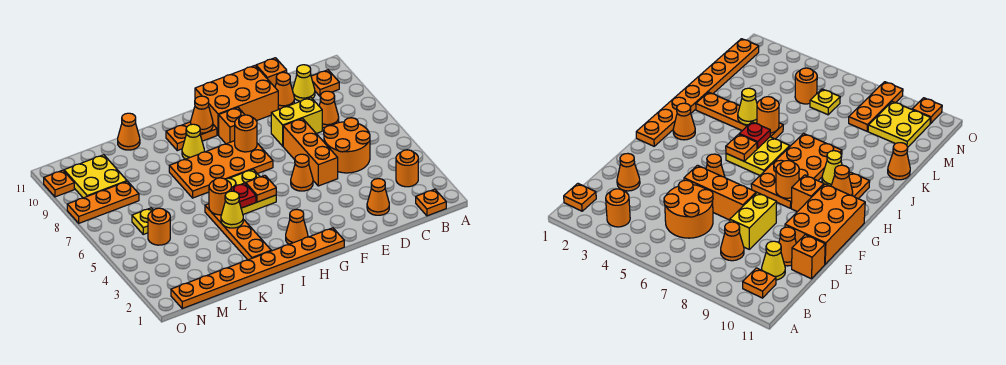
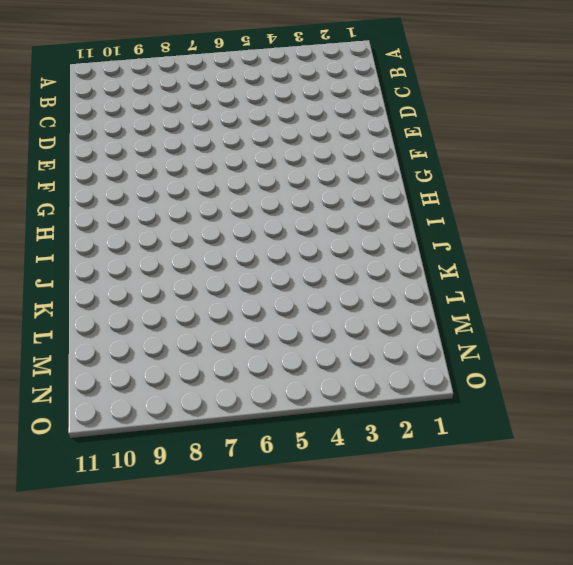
none -> orange plate B1 level 1
none -> orange round brick B3 level 1
none -> orange plate B10 level 1
none -> orange round brick C5:D6 level 1

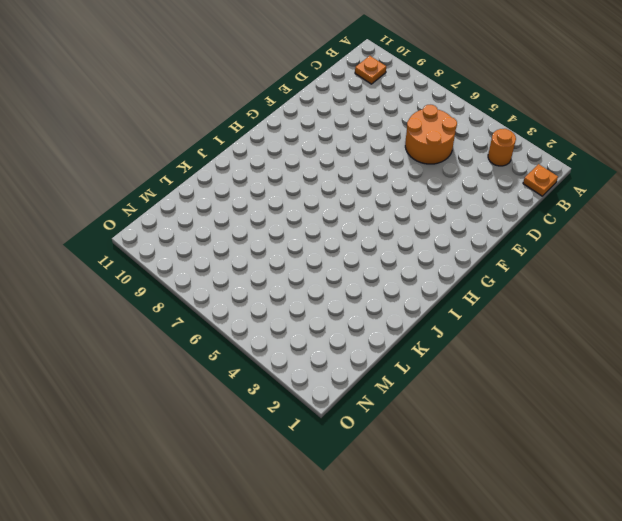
none -> orange cone C8 level 1
none -> yellow cone C10 level 1
none -> orange cone D2 level 1
none -> yellow brick D8:E8 level 1

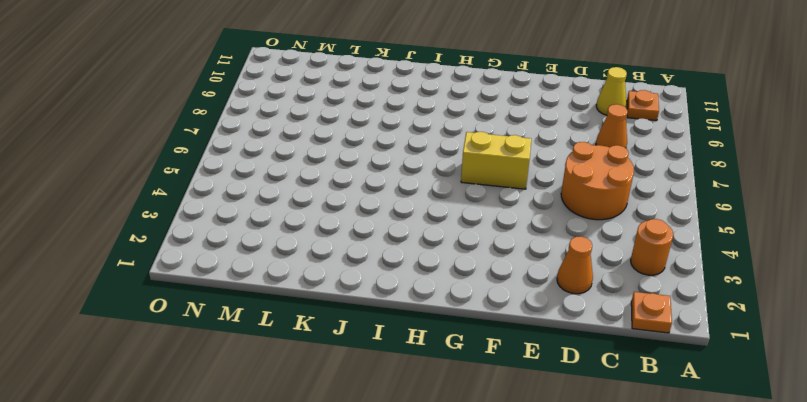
yellow brick F6:G6 level 1 -> yellow brick D8:E8 level 1
none -> orange cone D10 level 1
none -> orange brick D11 level 1
none -> orange brick E5:E7 level 1
none -> orange brick E10:G11 level 1

